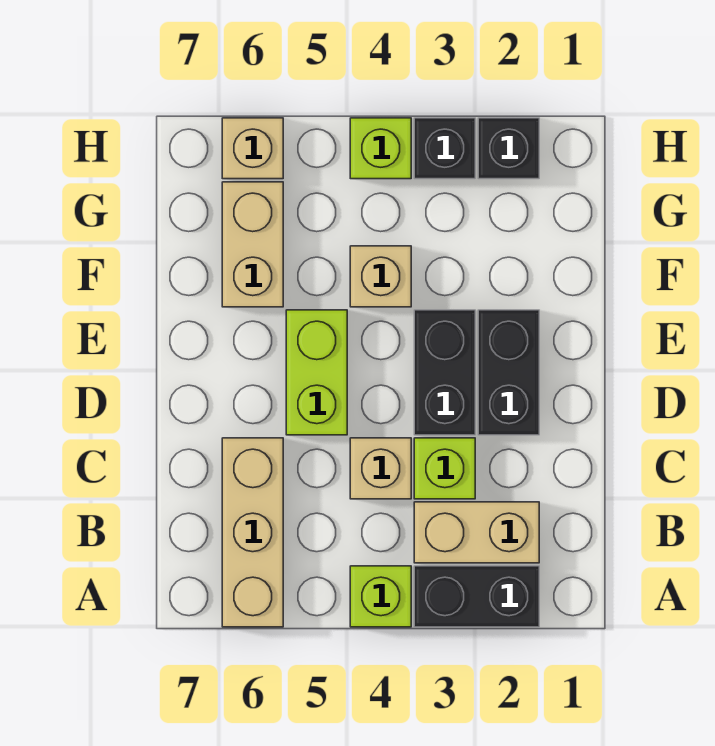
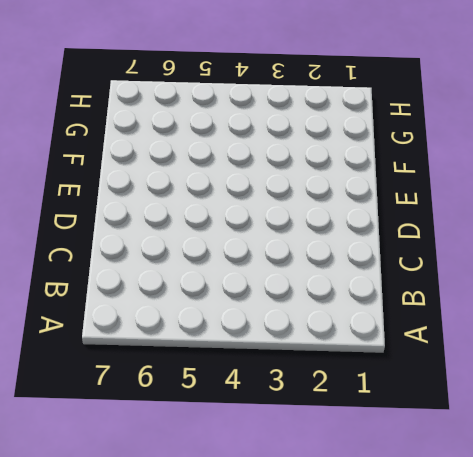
none -> black brick A2:A3 level 1
none -> lime brick A4 level 1
none -> tan brick A6:C6 level 1

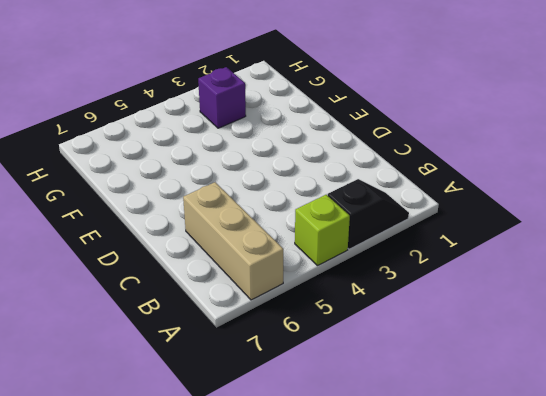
black slope A2:A3 level 1 top 3 -> black brick A2:A3 level 1
purple brick G3 level 1 -> none
none -> tan brick B2:B3 level 1
none -> lime brick C3 level 1
none -> tan brick C4 level 1

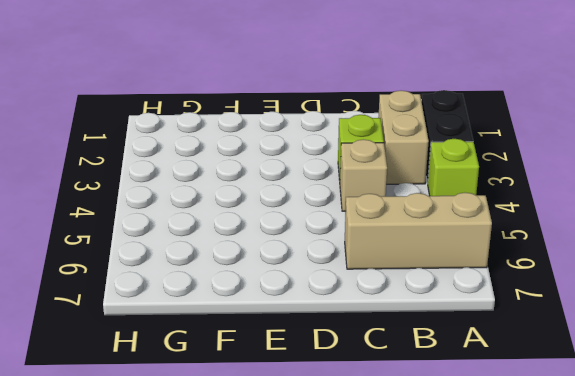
none -> black brick D2:E2 level 1
none -> black brick D3:E3 level 1
none -> lime brick D5:E5 level 1

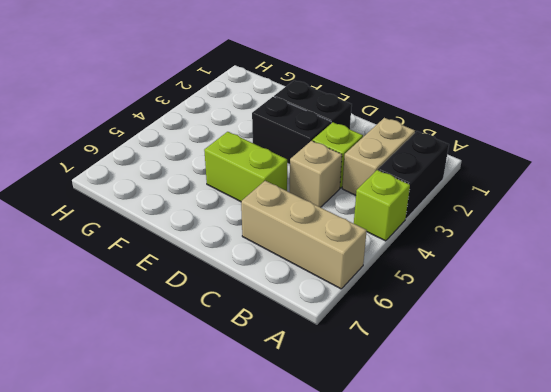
none -> tan brick F4 level 1
none -> tan brick F6:G6 level 1
none -> black brick H2 level 1

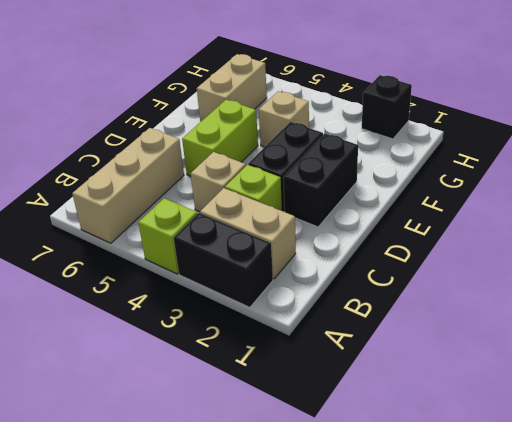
none -> black brick H3 level 1
none -> lime brick H4 level 1
none -> tan brick H6 level 1

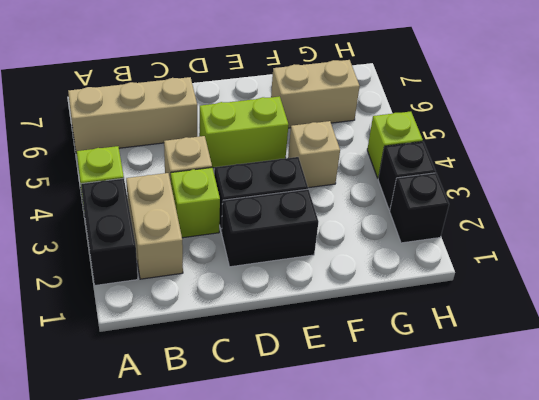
none -> tan brick H6 level 1

